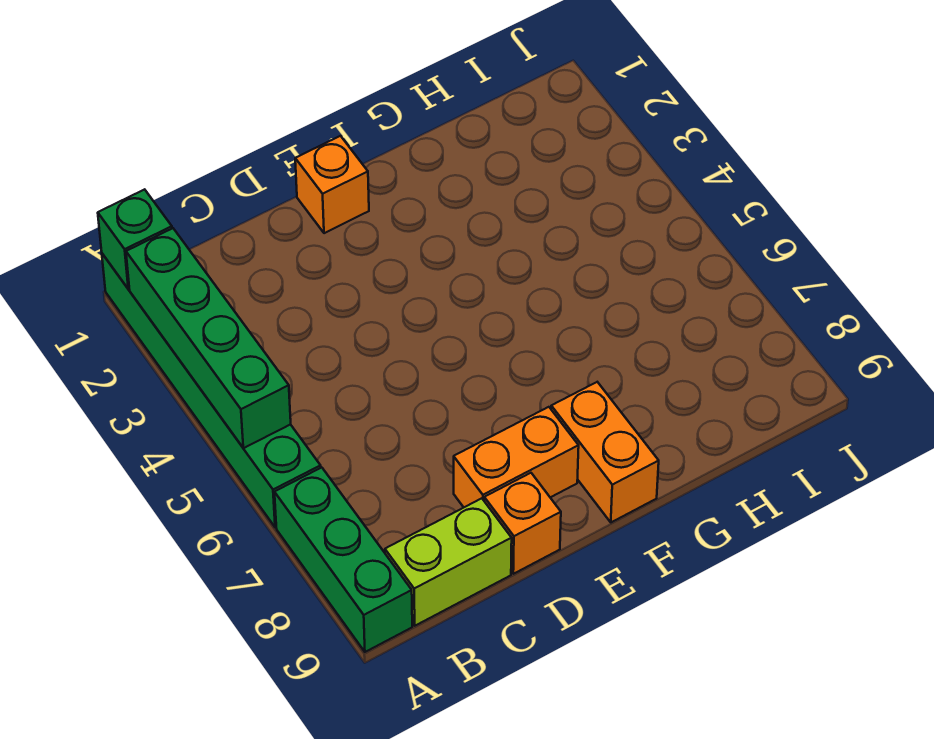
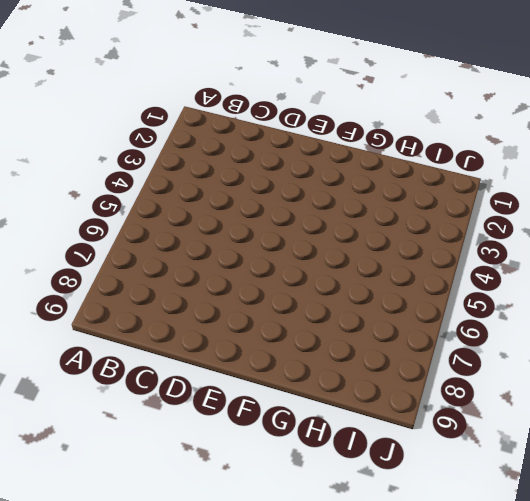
none -> green brick A1:A6 level 1
none -> green brick A7:A9 level 1

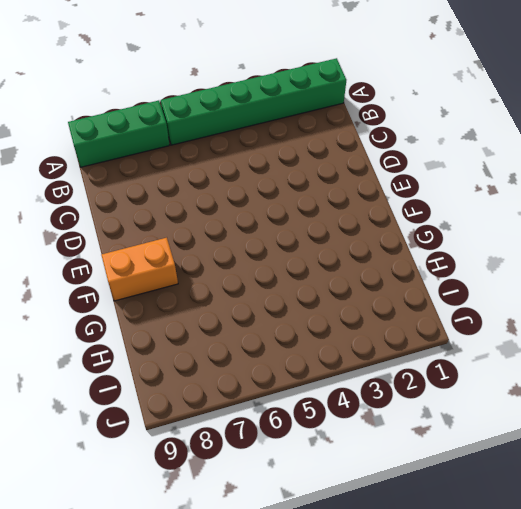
none -> lime brick B9:C9 level 1
none -> orange brick D8:E8 level 1

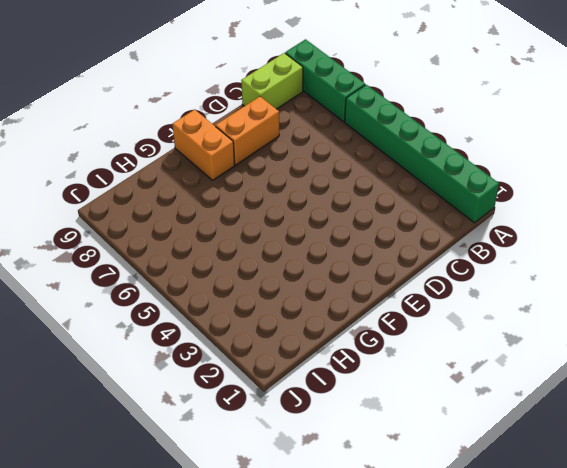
none -> orange brick D9 level 1
none -> orange brick E1 level 1

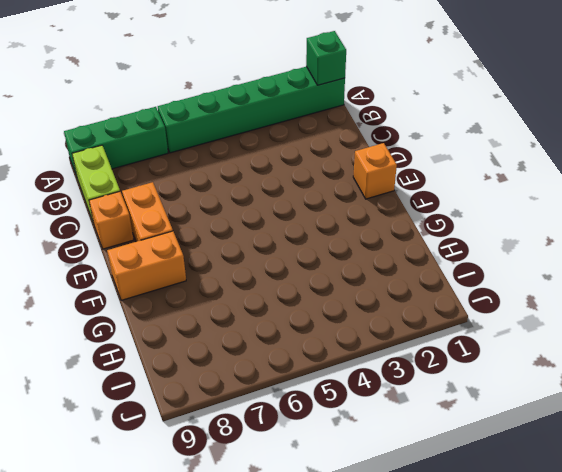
none -> green brick A2:A5 level 2

